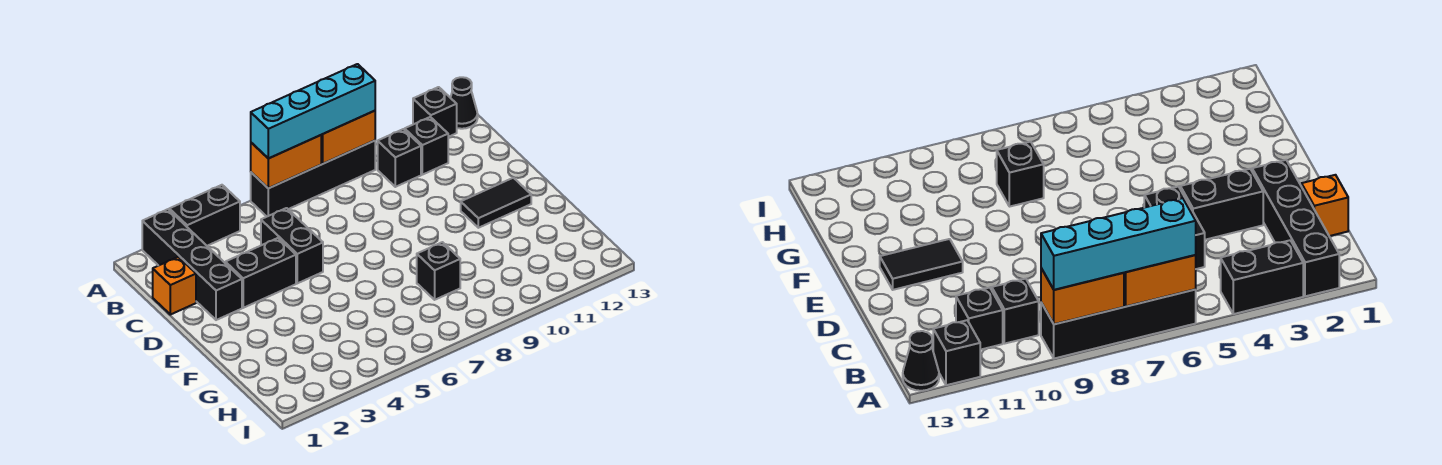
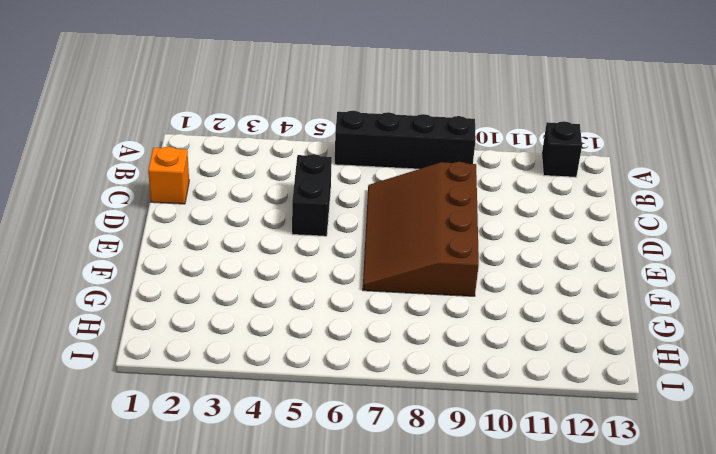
brown slope C7:F9 level 1 top 9 -> none
none -> black brick A2:D2 level 1
none -> black brick A3:A4 level 1
none -> black cone A13 level 1

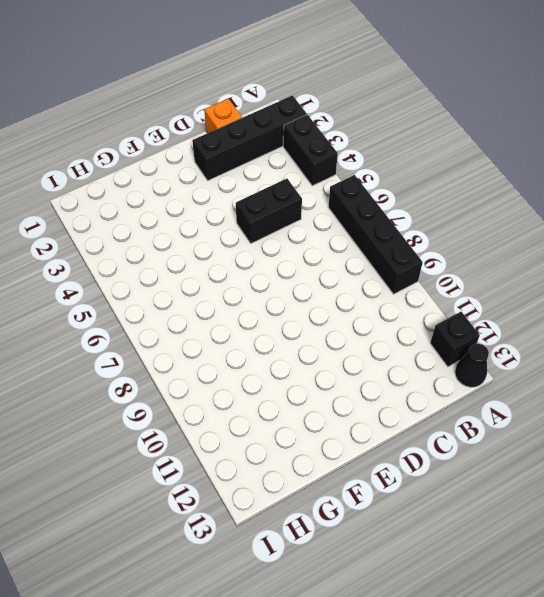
none -> black brick B10 level 1
none -> black brick B11 level 1
none -> black brick D3:D4 level 1

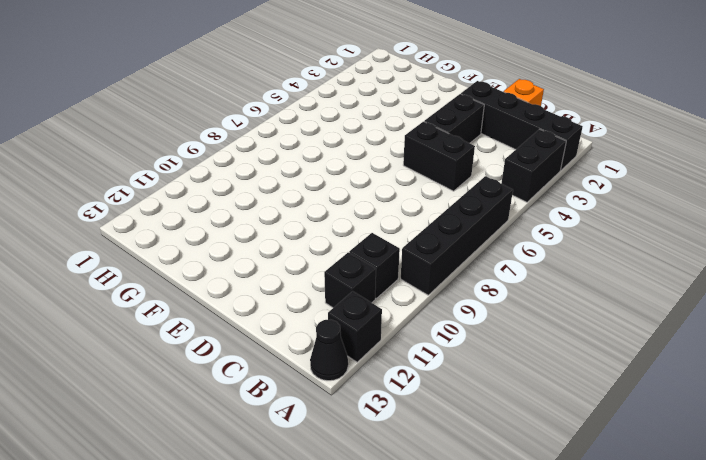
none -> black tile E11:E12 level 1
none -> black brick G8 level 1
none -> orange brick A6:A7 level 2

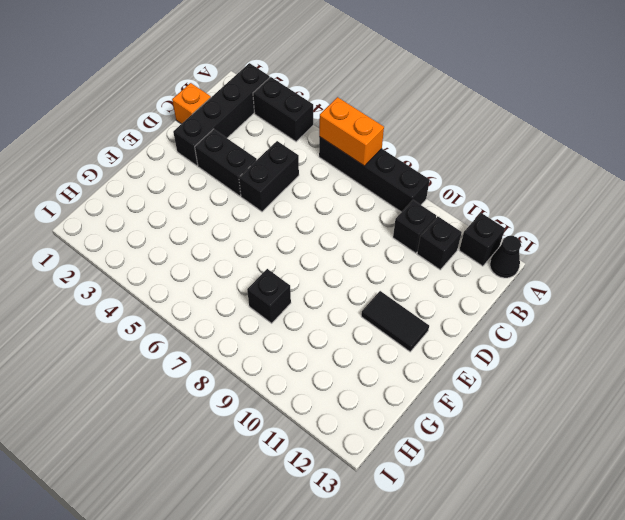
none -> orange brick A8:A9 level 2
none -> cyan brick A6:A9 level 3

